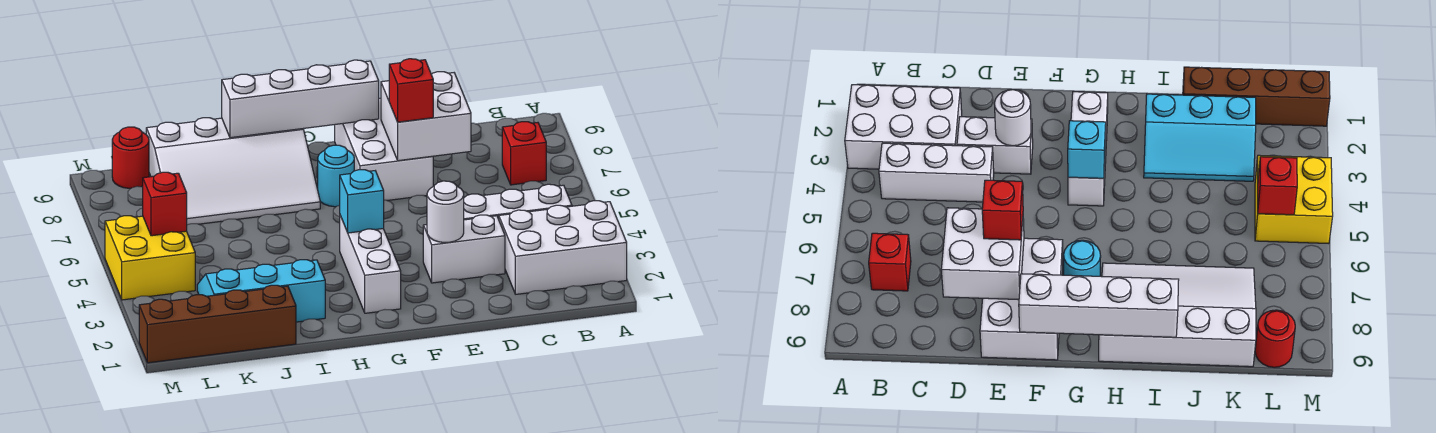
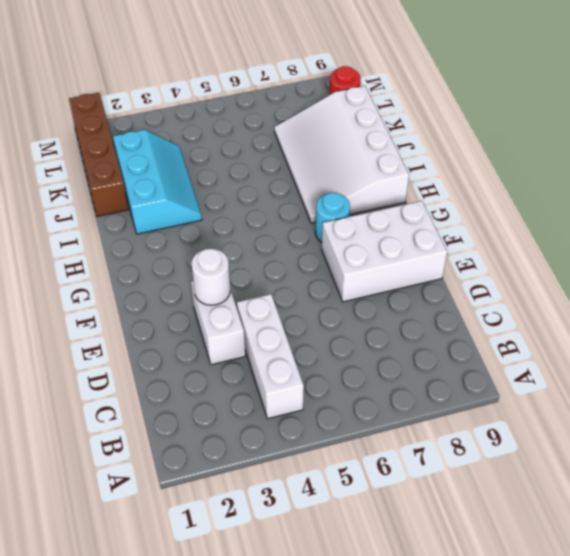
none -> white brick A2:C3 level 1
none -> red brick B7 level 1
none -> white brick G2:G4 level 1

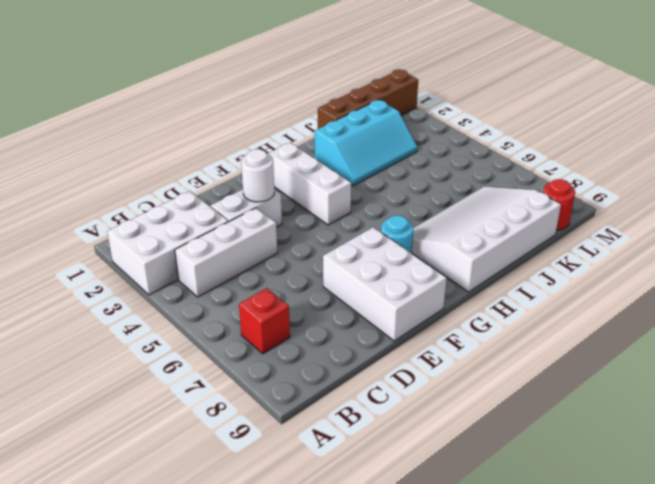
none -> yellow brick L4:M5 level 1
none -> white brick D7:E8 level 2
none -> white brick F9:I9 level 2

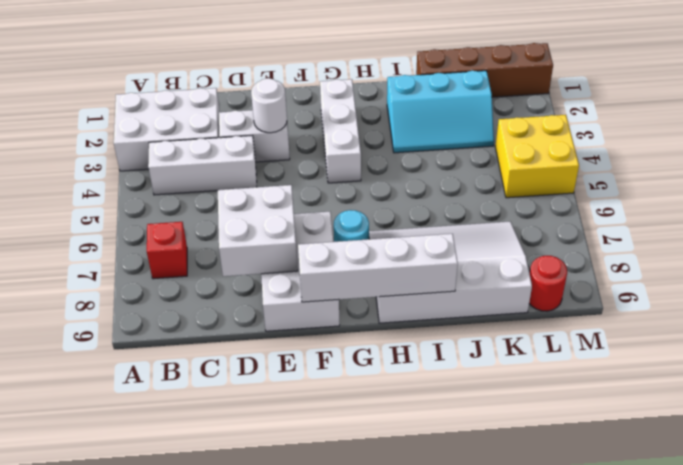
none -> cyan brick G4 level 2
none -> red brick L5 level 2
none -> red brick E7 level 3

